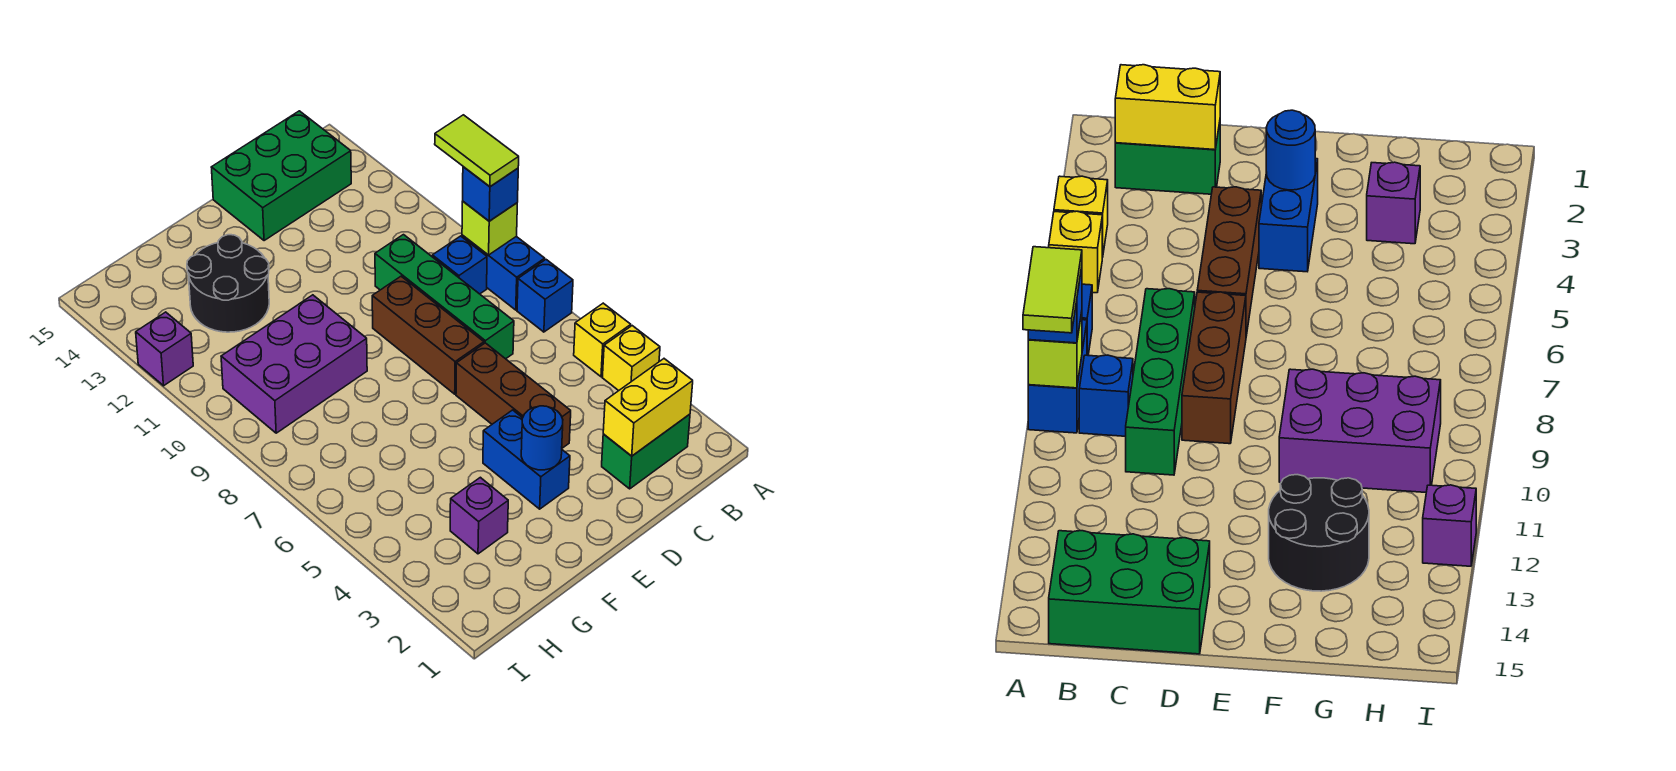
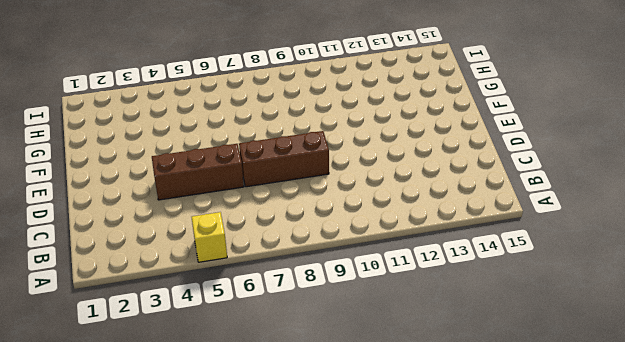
none -> yellow brick A4 level 1
none -> blue brick A7 level 1
none -> blue brick A8:A9 level 1

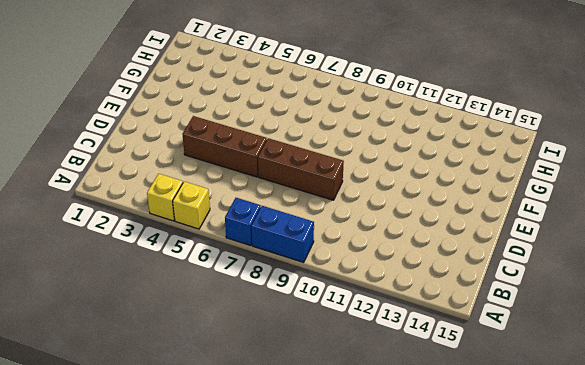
none -> green brick B2:C2 level 1
none -> blue brick B9 level 1
none -> green brick B14:D15 level 1

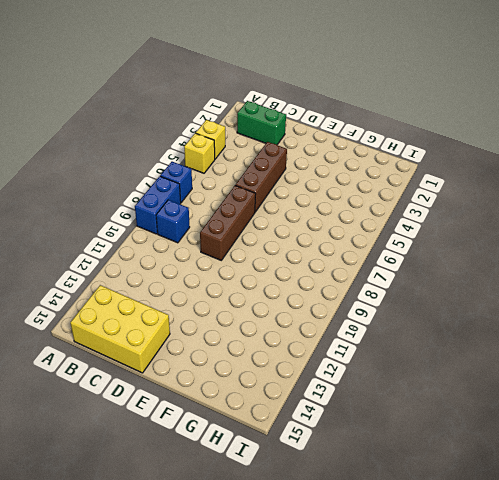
yellow brick B14:D15 level 1 -> green brick B14:D15 level 1
none -> green brick C7:C10 level 1
none -> blue brick E3:E4 level 1
none -> purple brick F9:H10 level 1

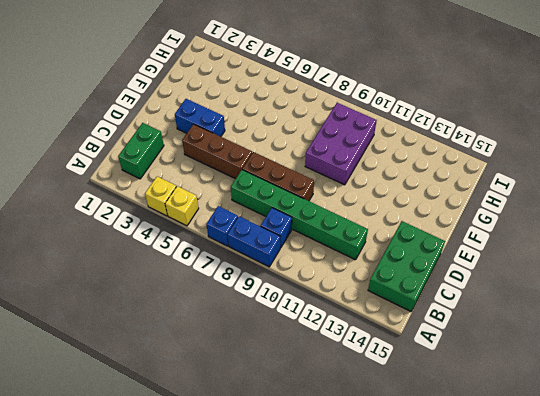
green brick C7:C12 level 1 -> green brick C7:C10 level 1
none -> black round brick F12:G13 level 1
none -> purple brick G3 level 1
none -> purple brick I12 level 1

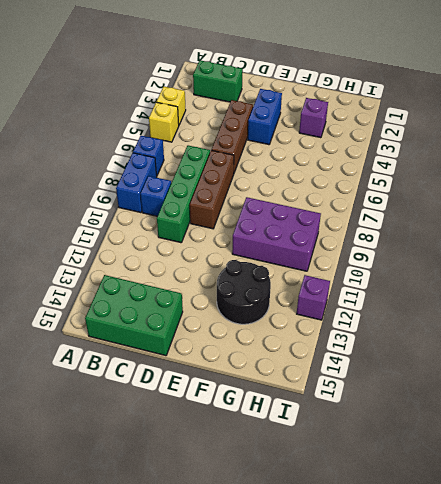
none -> lime brick A9 level 2
none -> yellow brick B2:C2 level 2
none -> blue round brick E3 level 2

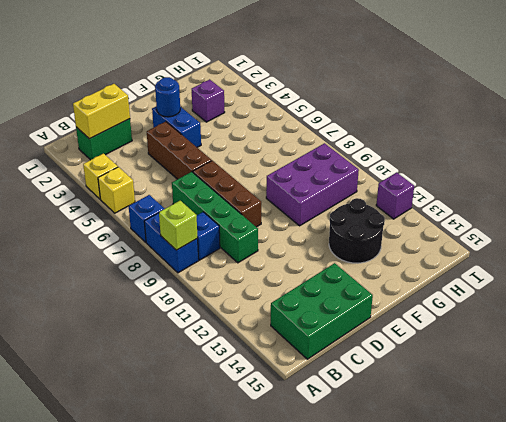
none -> blue brick A9 level 3
none -> lime tile A9:A10 level 4

